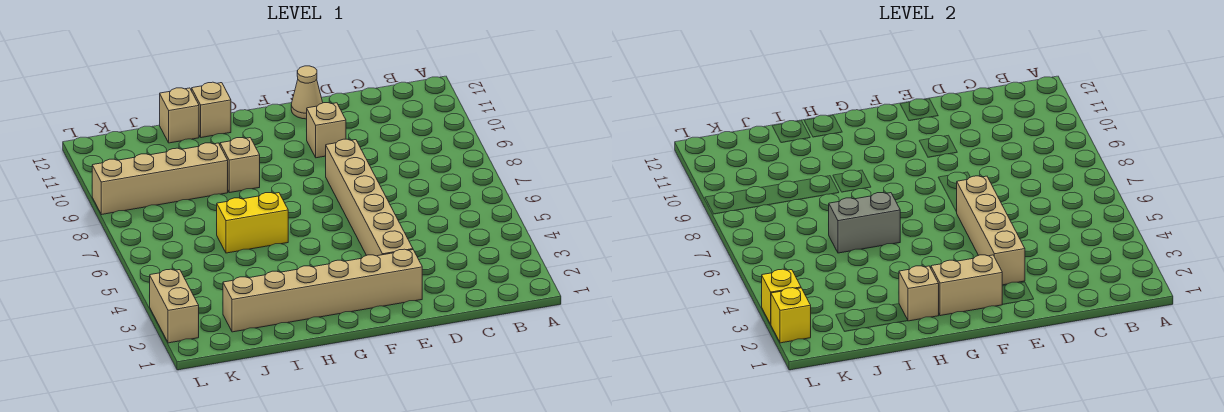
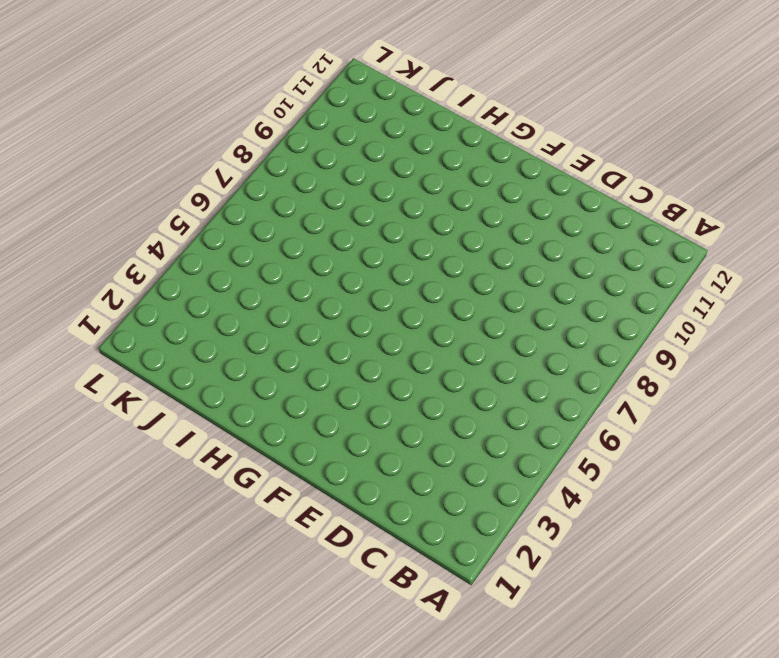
none -> tan brick E2:J2 level 1
none -> tan brick E3:E8 level 1
none -> tan brick E10 level 1

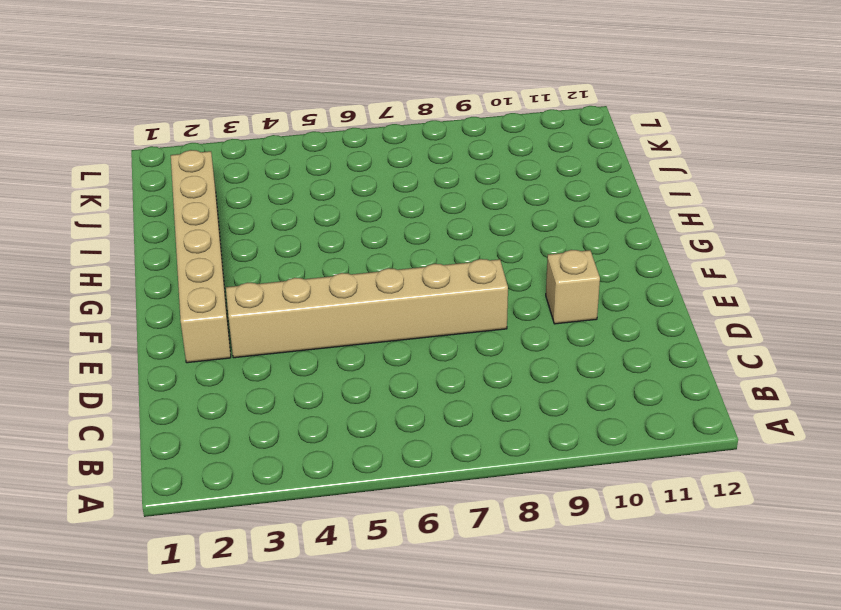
none -> tan cone E12 level 1
none -> yellow brick H6:I6 level 1
none -> tan brick H9 level 1

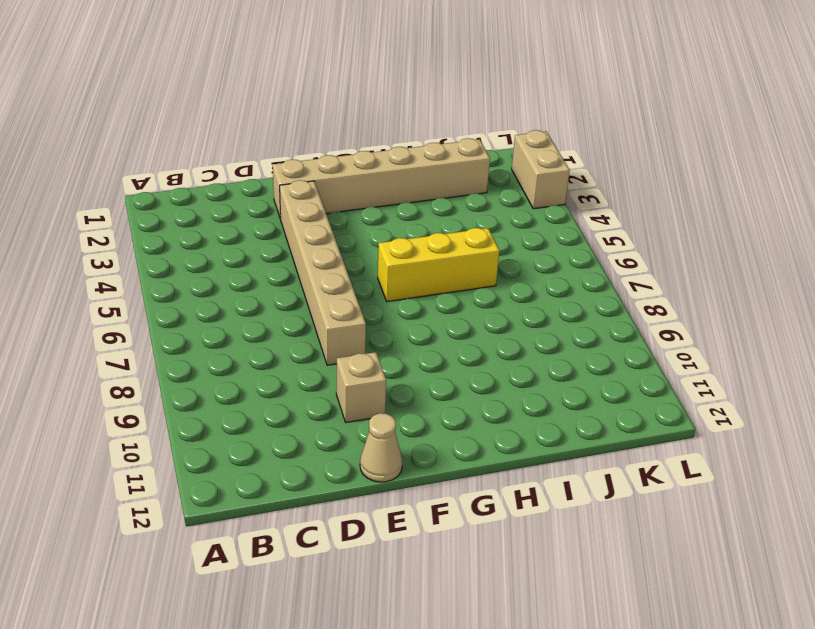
yellow brick G6:I6 level 1 -> yellow brick H6:I6 level 1
none -> tan brick H9 level 1
none -> tan brick H12 level 1
none -> tan brick I9:L9 level 1

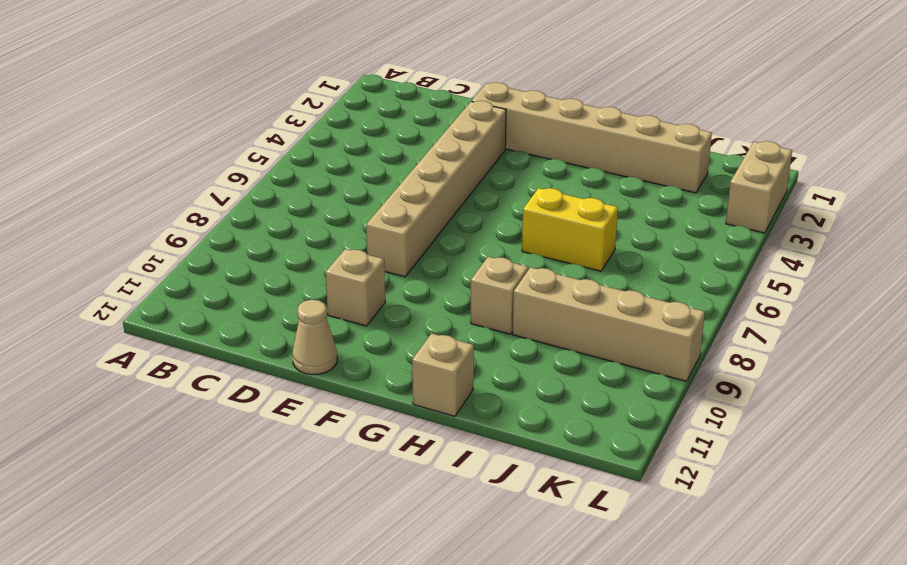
none -> tan brick I12 level 1
none -> tan brick E3:E6 level 2
none -> tan brick F2:G2 level 2

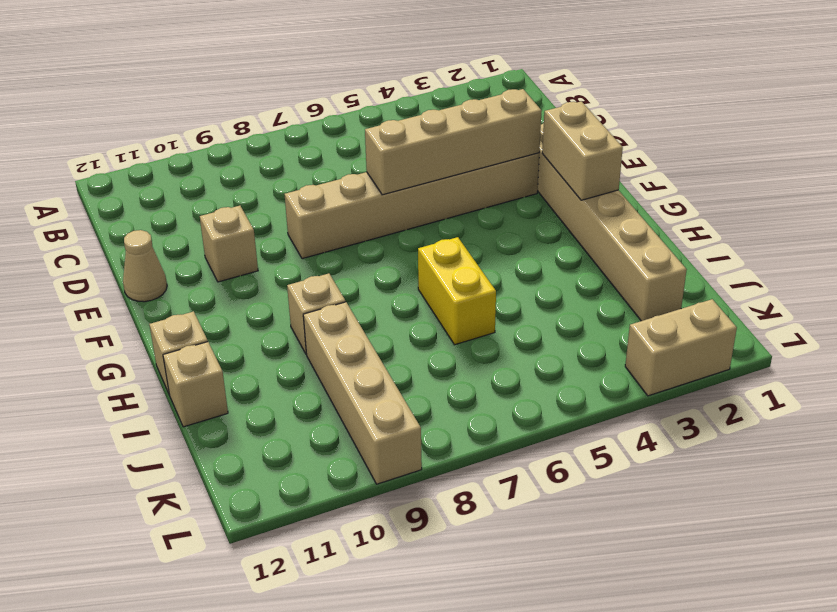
none -> tan brick H2 level 2
none -> grey brick H6:I6 level 2
none -> yellow brick L2 level 2

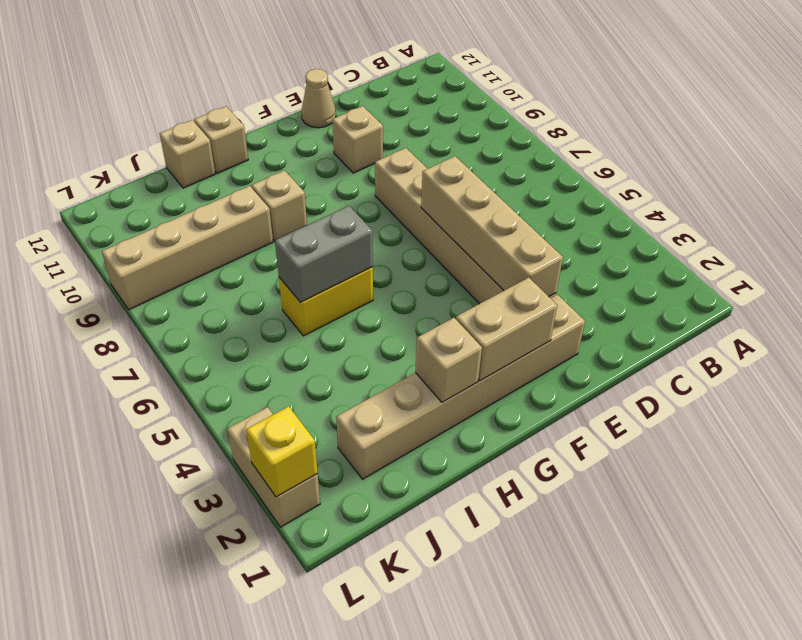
none -> yellow brick L3 level 2

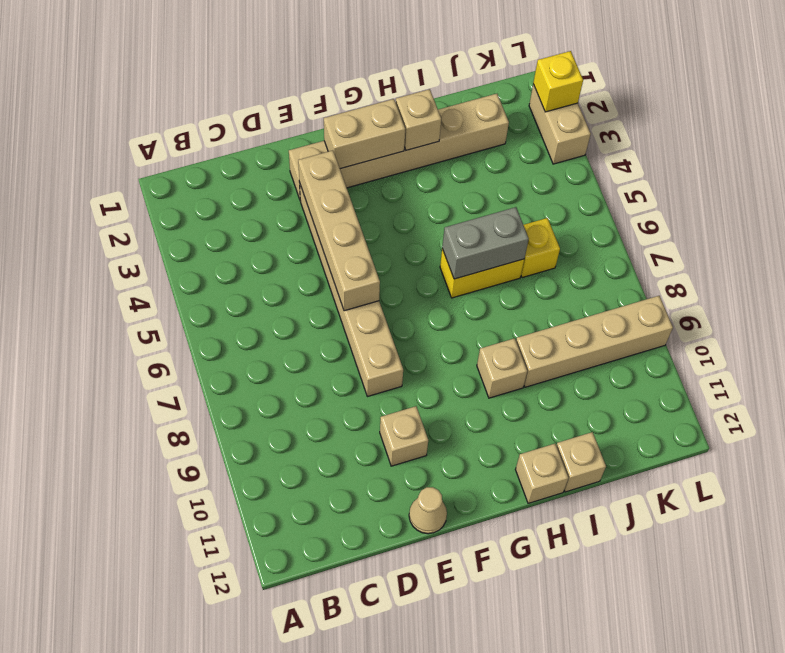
yellow brick J6 level 1 -> yellow brick L3 level 2

